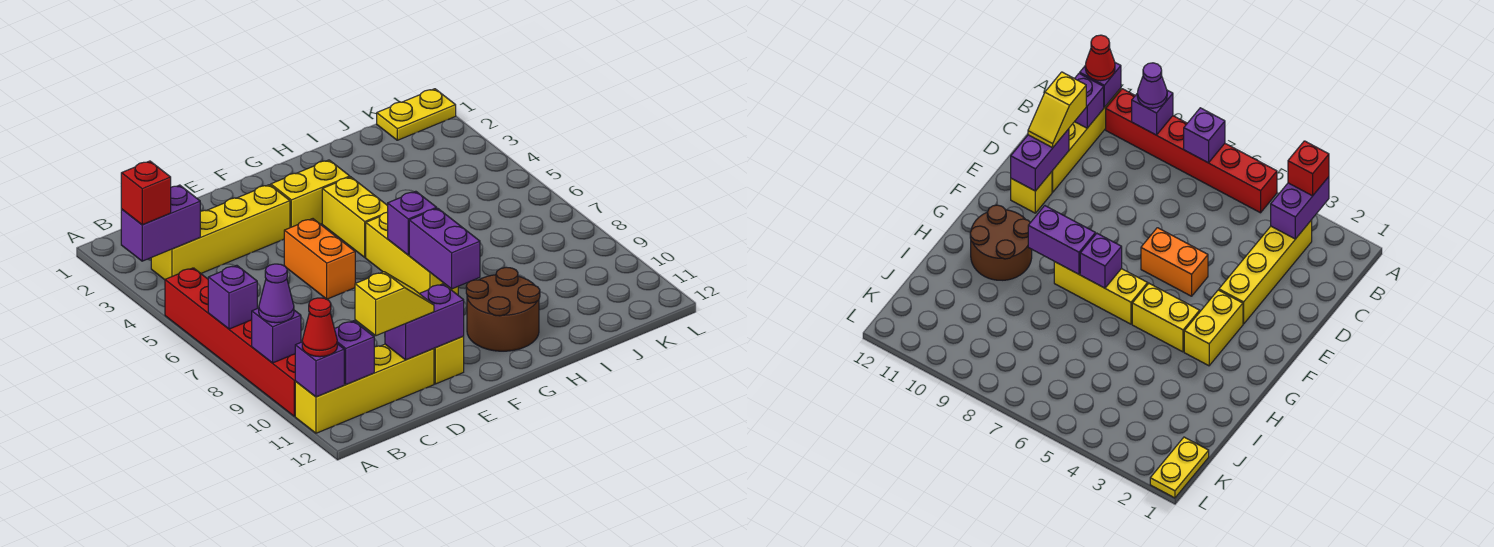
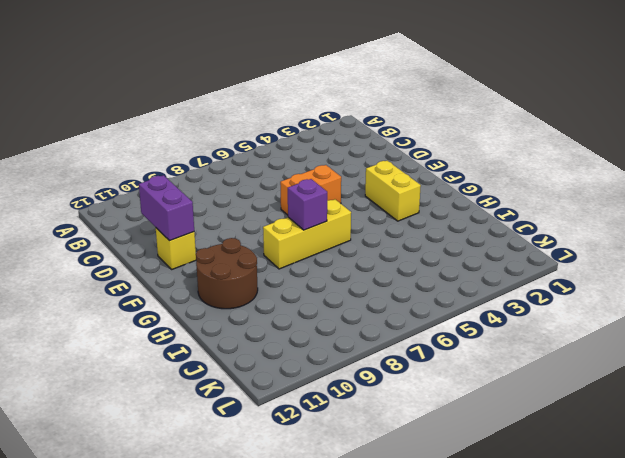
none -> red brick A5:A10 level 1
none -> yellow brick A11:D11 level 1
none -> yellow brick B3:E3 level 1

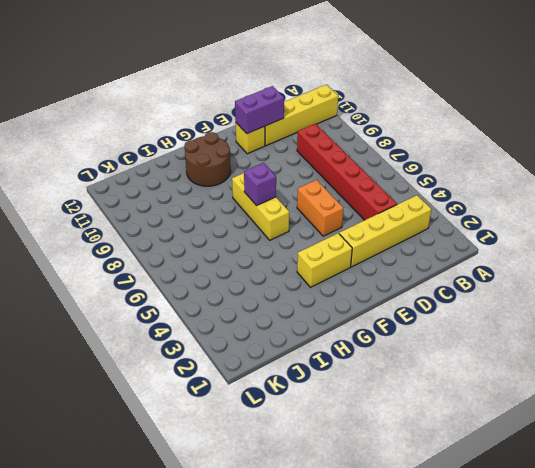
red brick C4:C9 level 1 -> red brick A5:A10 level 1
none -> yellow brick G4:G5 level 1
none -> yellow plate K1:L1 level 1
none -> purple brick A3:B3 level 2

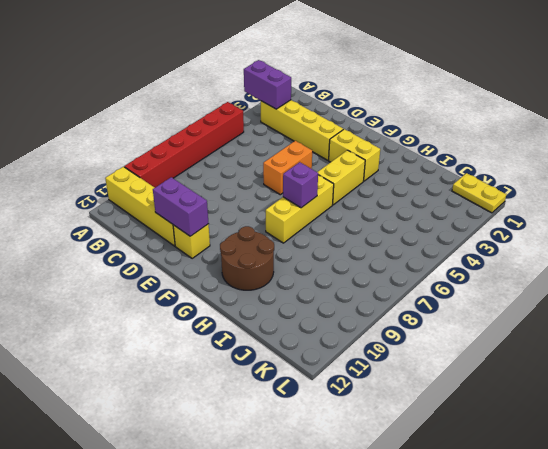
none -> purple brick A7 level 2
none -> purple brick A9 level 2
none -> purple brick A11 level 2

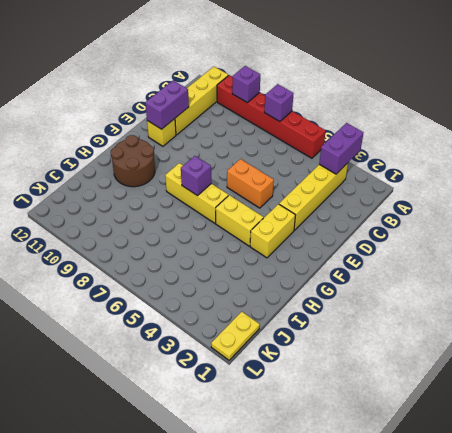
none -> purple brick A11 level 2
none -> purple brick B11 level 2
none -> purple brick G8:G9 level 2

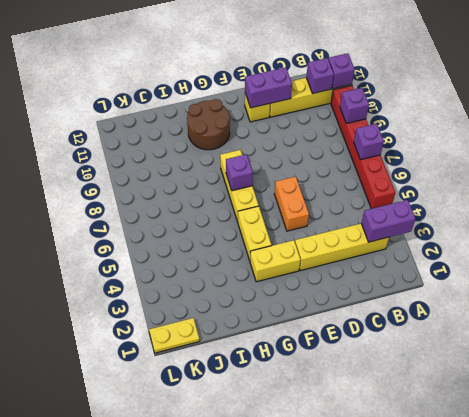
none -> purple brick G8:G9 level 2
none -> red brick A3 level 3
none -> purple cone A9 level 3

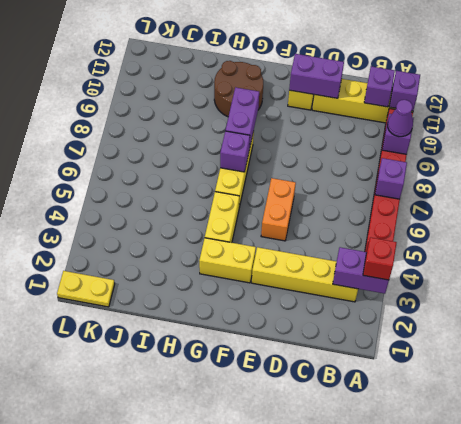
none -> red cone A11 level 3
none -> yellow slope C11:D11 level 3 top C

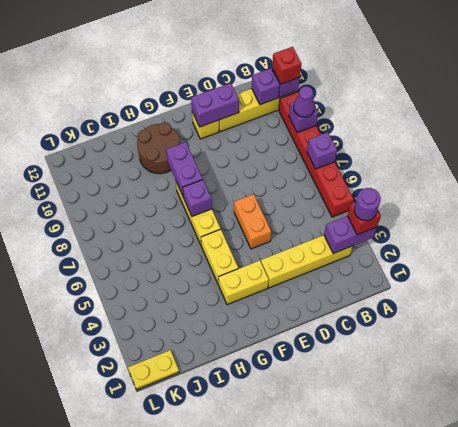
purple round brick A3 level 4 -> none
red brick A11 level 3 -> red cone A11 level 3
none -> yellow slope C11:D11 level 3 top C

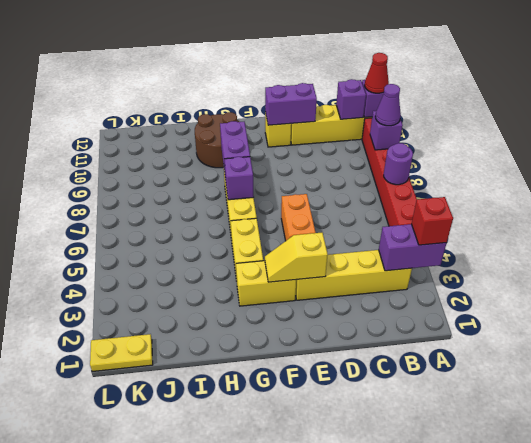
purple round brick A7 level 2 -> purple brick A7 level 2
yellow slope E3:F3 level 2 top E -> yellow slope C11:D11 level 3 top C

